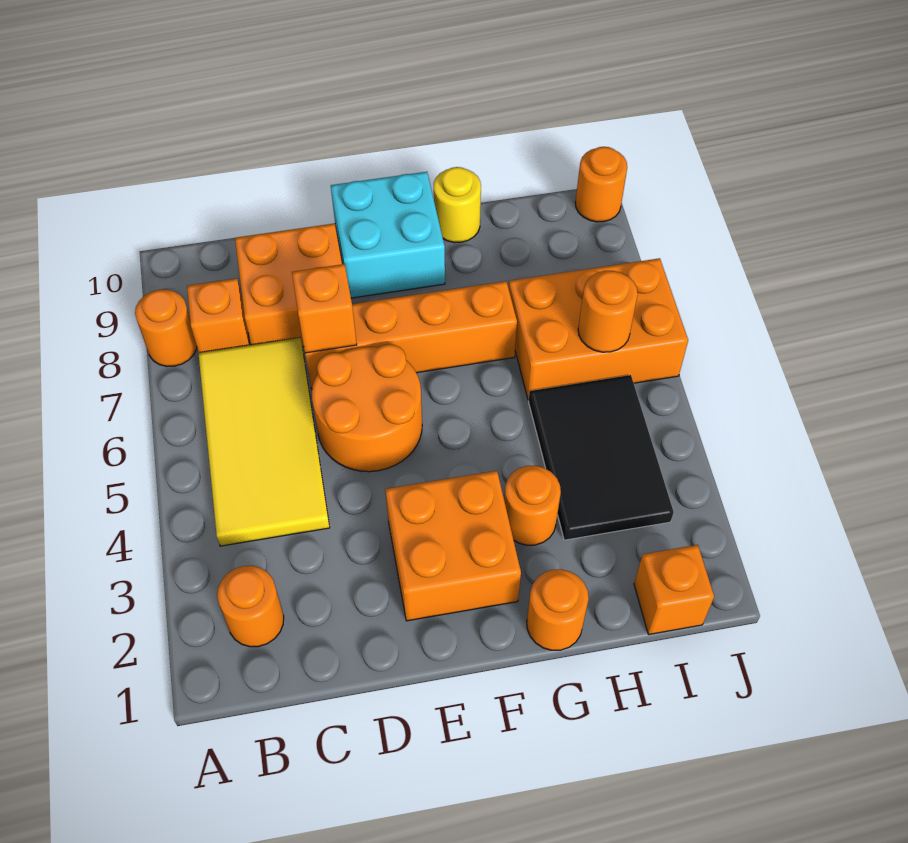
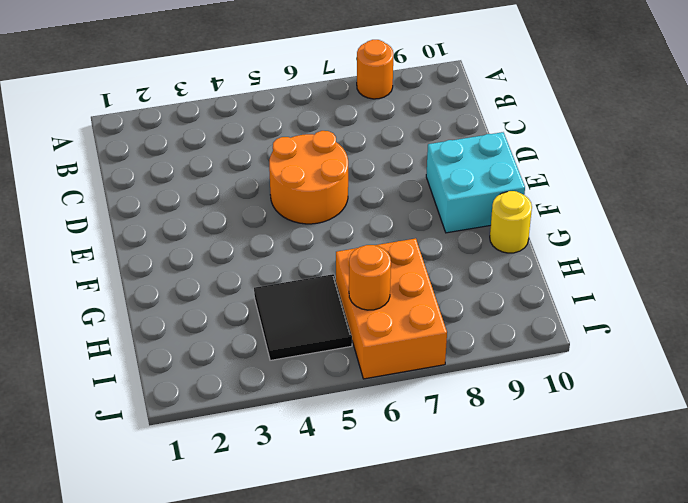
black tile H4:I5 level 1 -> black tile H3:I5 level 1
none -> orange round brick B2 level 1
none -> yellow tile B4:C7 level 1
none -> orange brick B8 level 1

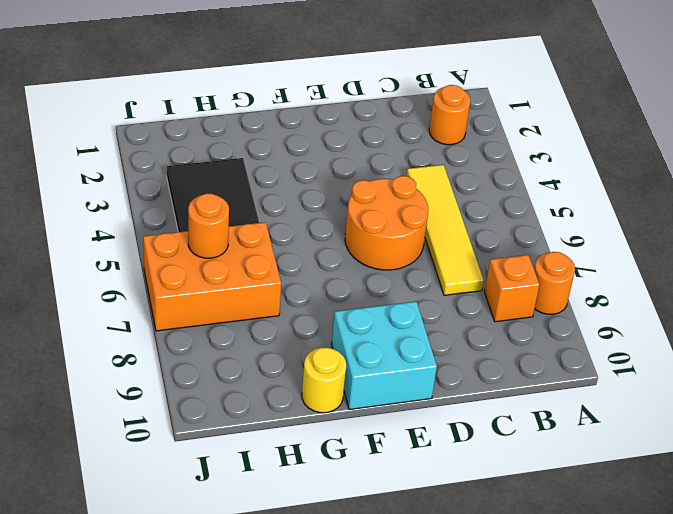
yellow tile C4:C7 level 1 -> yellow tile B4:C7 level 1
none -> orange brick C8:D9 level 1
none -> orange brick D7:G7 level 1
none -> orange brick E2:F3 level 1

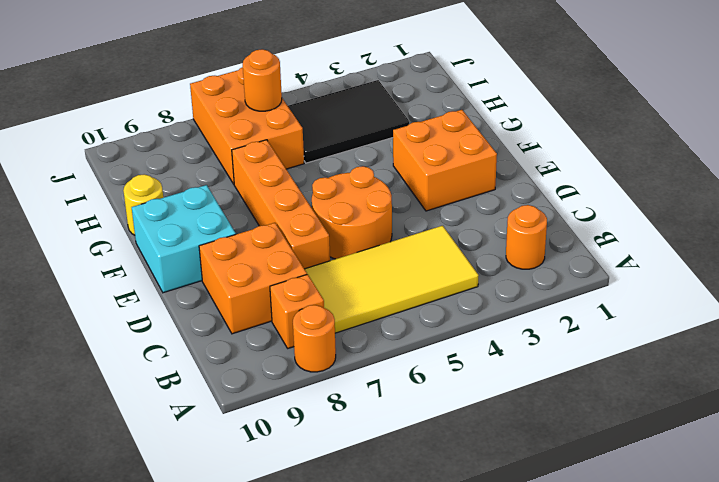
none -> orange round brick G1 level 1
none -> orange round brick G3 level 1
none -> orange brick I1 level 1

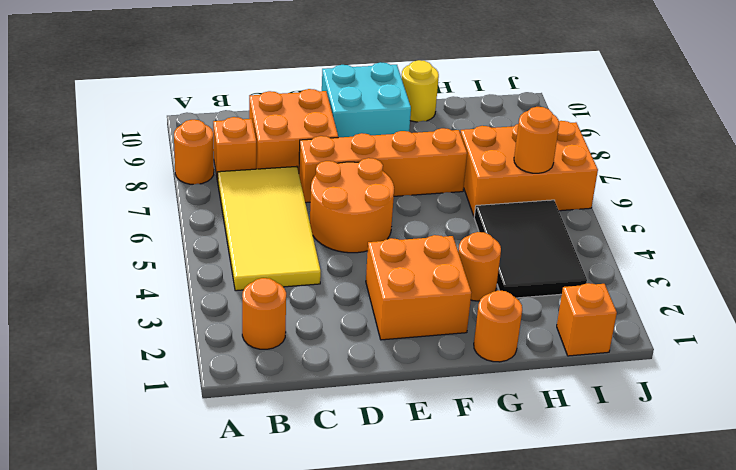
none -> orange round brick J10 level 1
none -> orange brick D7 level 2

